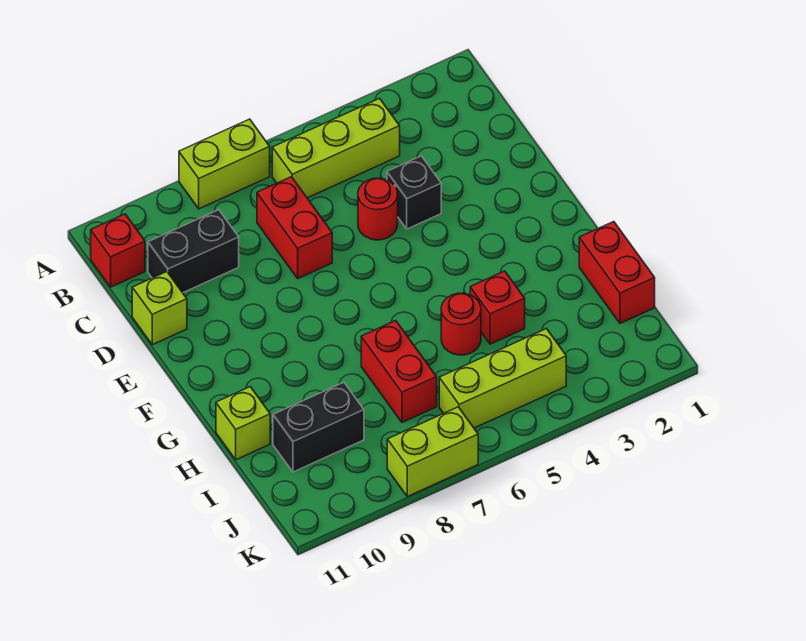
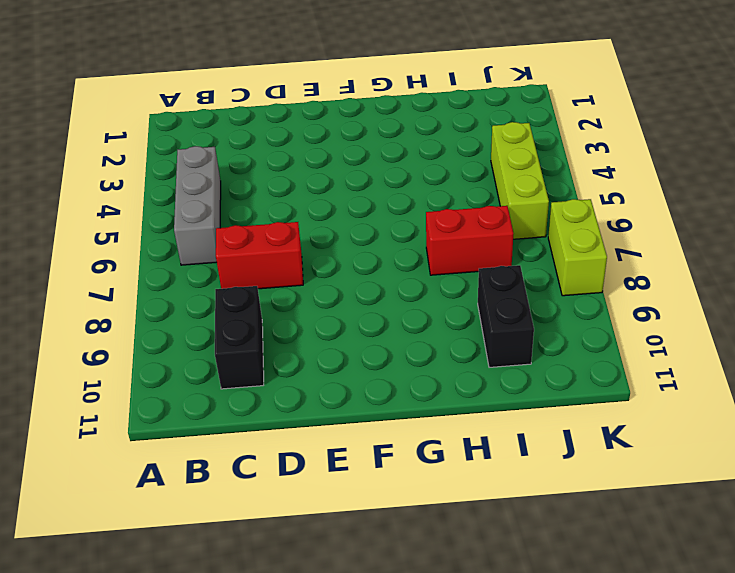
grey brick B4:B6 level 1 -> lime brick B4:B6 level 1
none -> lime brick A7:A8 level 1
none -> red brick B11 level 1
none -> black brick D4 level 1

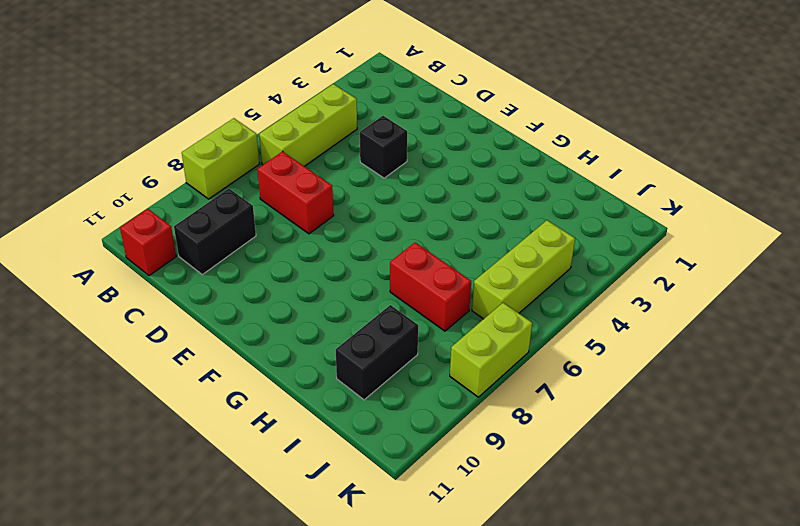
none -> red round brick D5 level 1
none -> lime brick D11 level 1
none -> red brick H1:I1 level 1

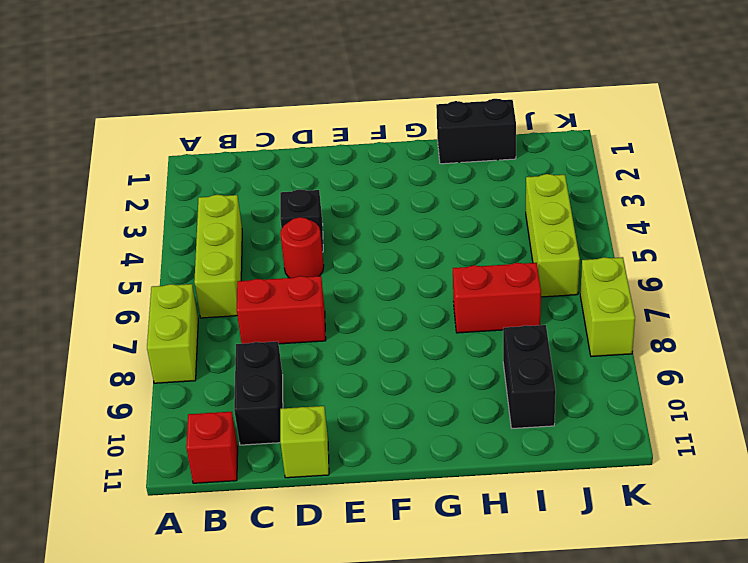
black brick H1:I1 level 1 -> red brick H1:I1 level 1
none -> red brick H4 level 1
none -> red round brick H5 level 1
none -> lime brick H11 level 1

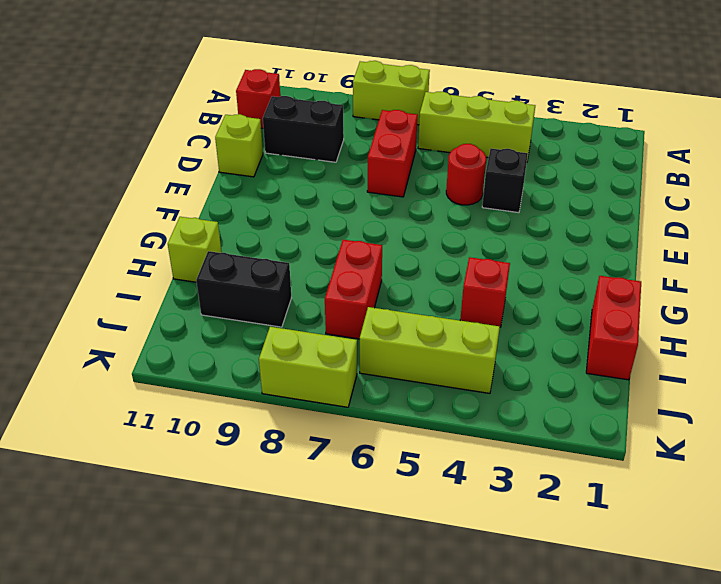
none -> red round brick H5 level 1

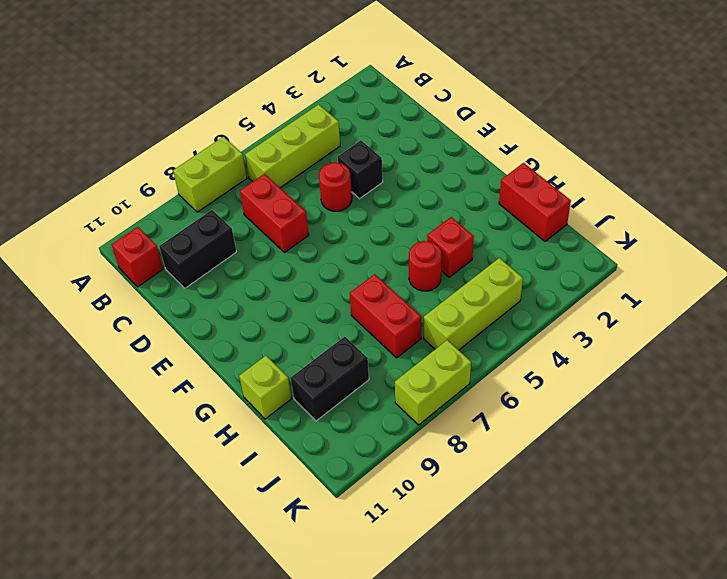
none -> lime brick D11 level 1

